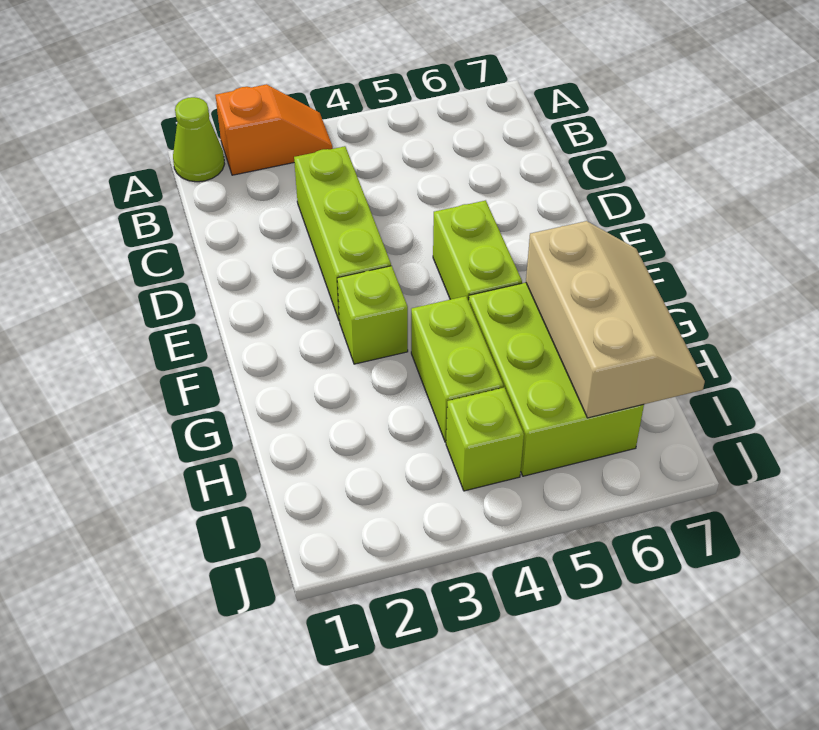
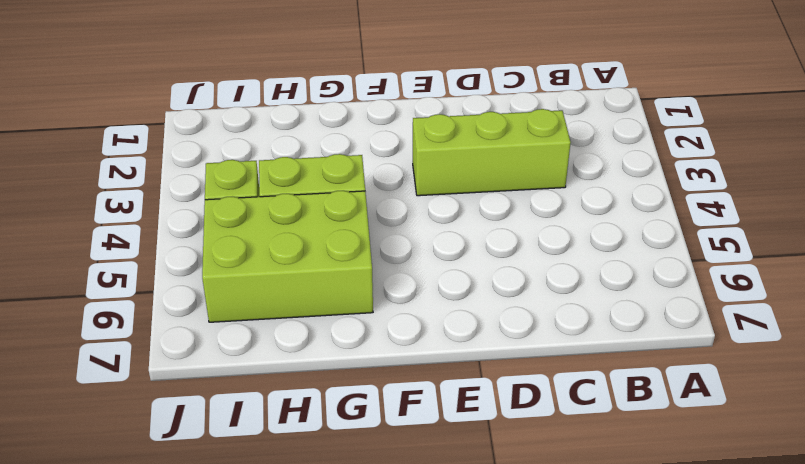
none -> lime cone A1 level 1
none -> orange slope A2:A3 level 1 top 2

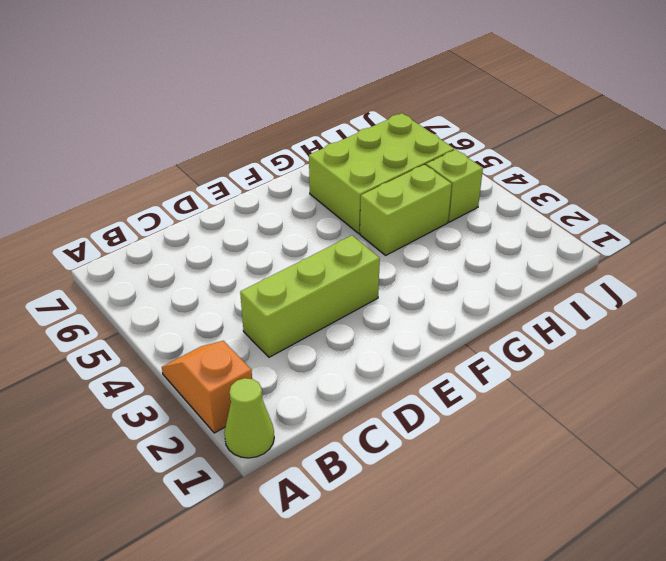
none -> lime brick E5:F5 level 1
none -> lime brick F3 level 1

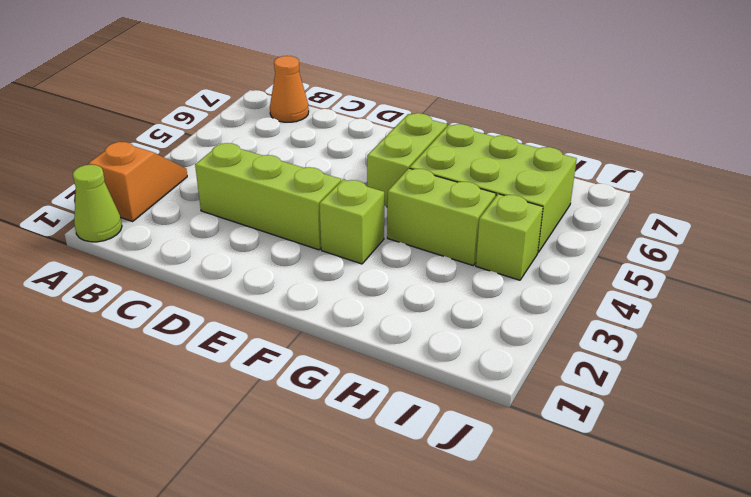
orange cone B7 level 1 -> none
lime brick F5:F6 level 1 -> lime brick E5:F5 level 1
none -> tan slope G6:I7 level 2 top 6

